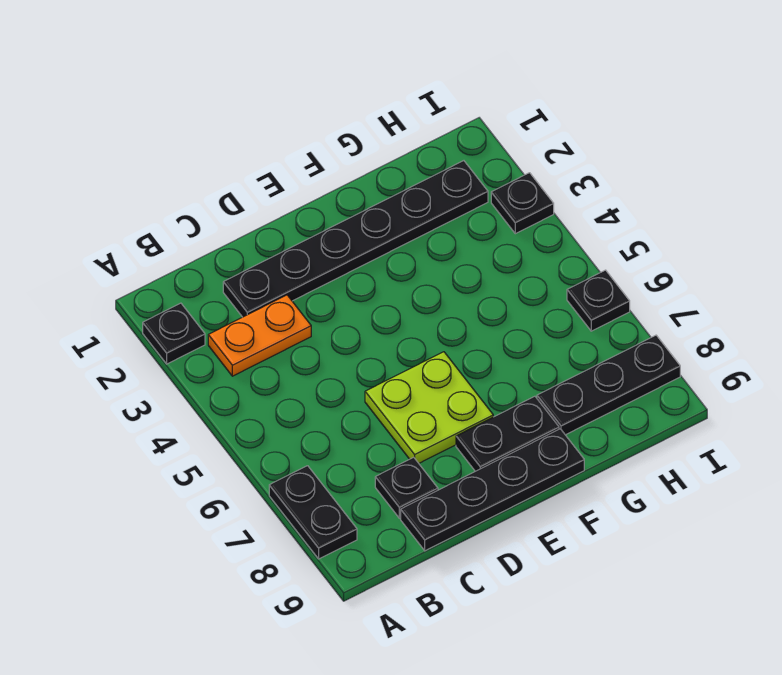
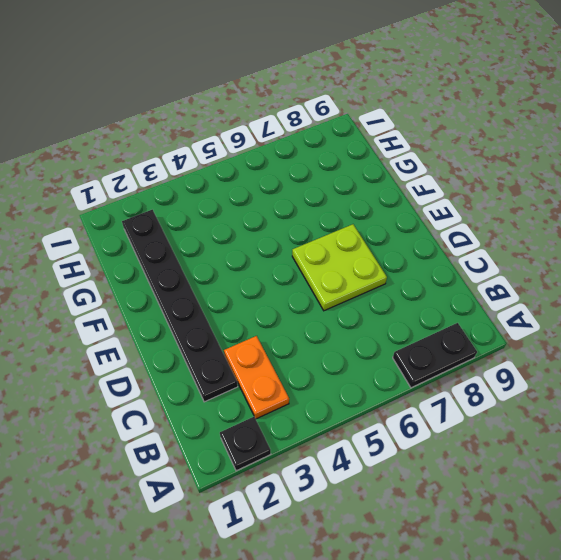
none -> black plate C8 level 1
none -> black plate C9:F9 level 1

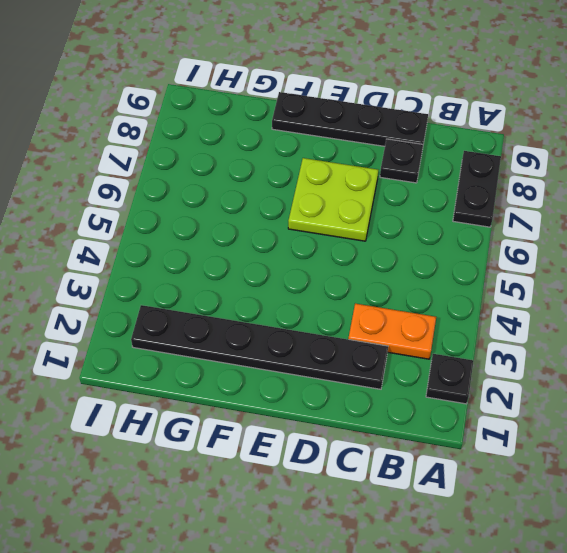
none -> black plate E8:F8 level 1
none -> black plate G8:I8 level 1

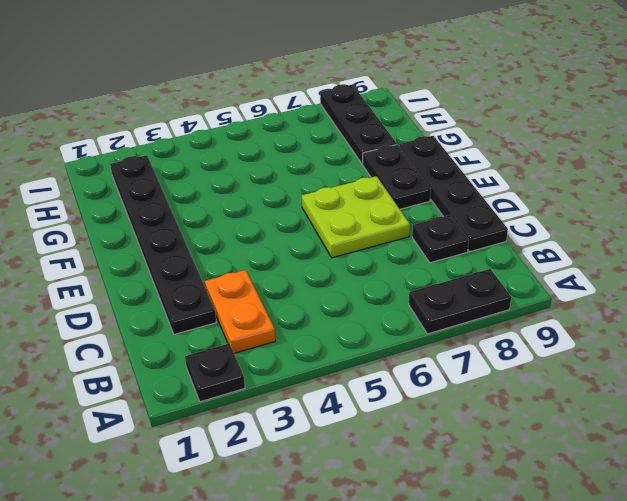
none -> black plate I3 level 1
none -> black plate I6 level 1

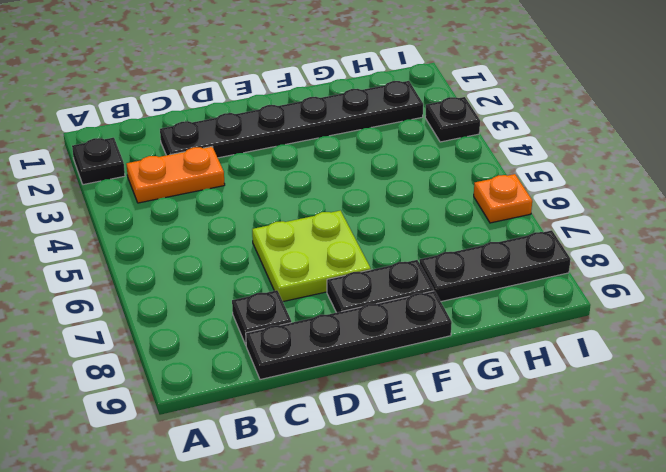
orange plate I6 level 1 -> black plate I6 level 1
none -> black plate A7:A8 level 1

